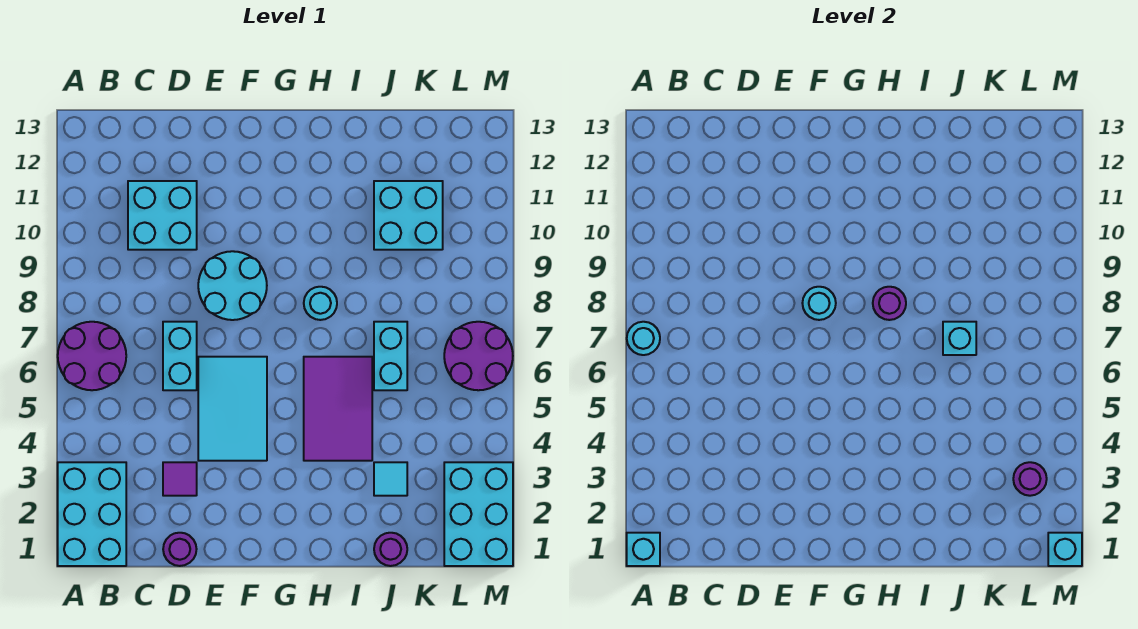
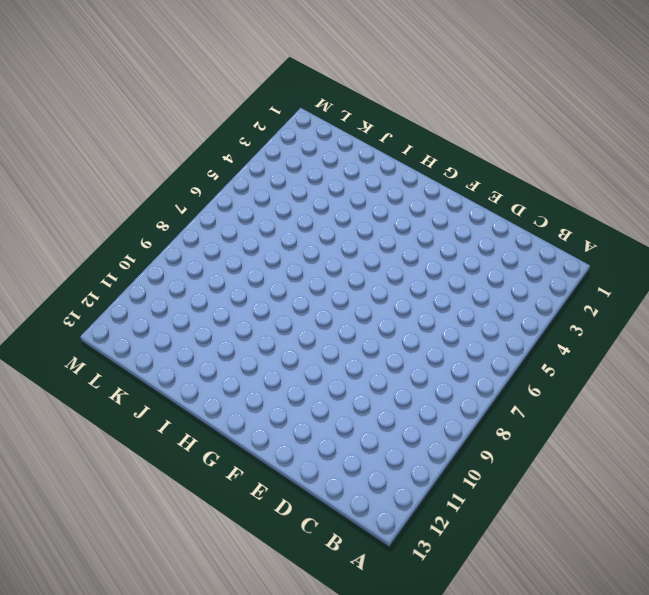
none -> cyan brick A1:B3 level 1
none -> purple round brick A6:B7 level 1
none -> cyan brick C10:D11 level 1

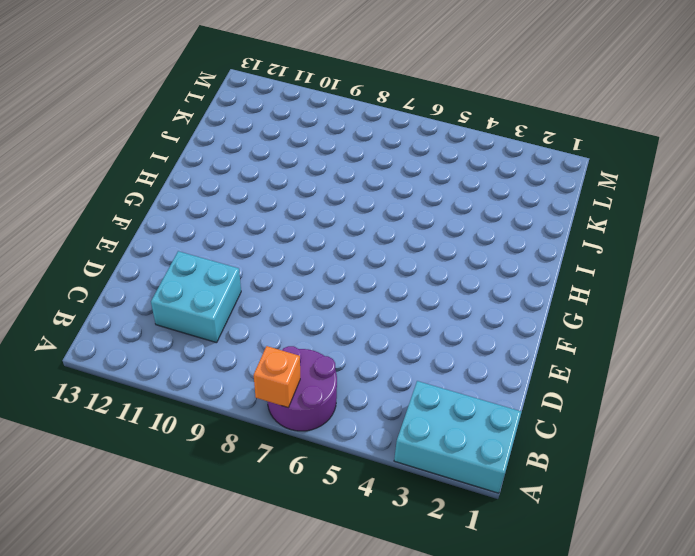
orange brick A7 level 2 -> cyan round brick A7 level 2
none -> purple round brick D1 level 1
none -> purple tile D3 level 1
none -> cyan brick D6:D7 level 1

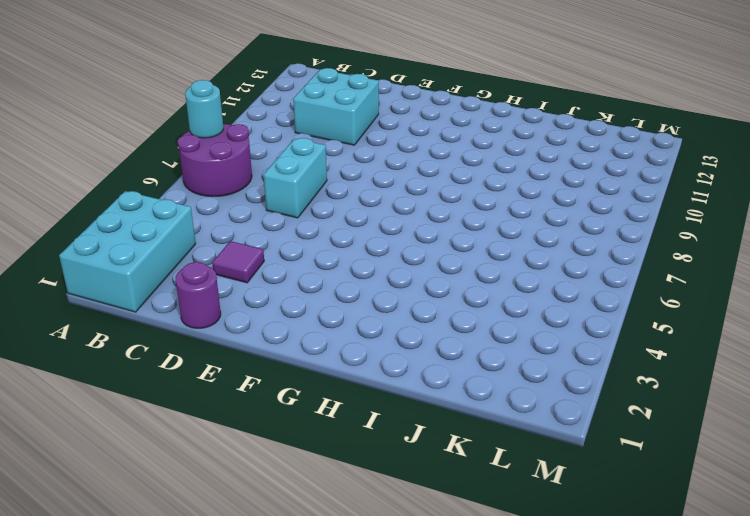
none -> cyan tile E4:F6 level 1
none -> cyan round brick E8:F9 level 1
none -> purple tile H4:I6 level 1

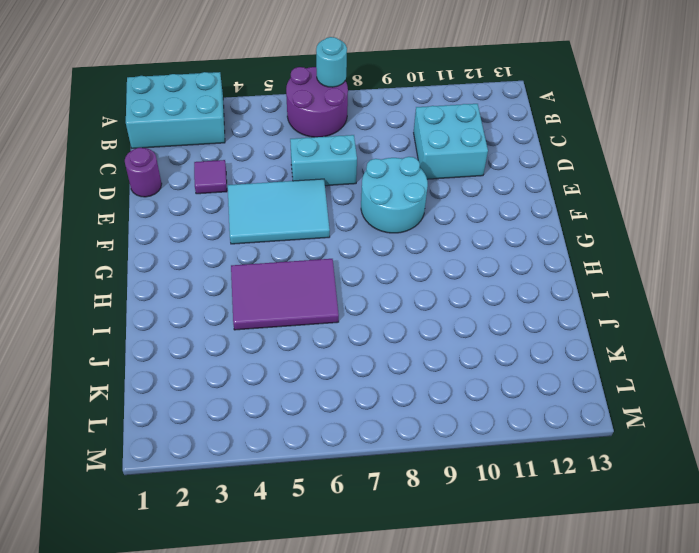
none -> cyan round brick H8 level 1
none -> purple round brick J1 level 1
none -> cyan tile J3 level 1

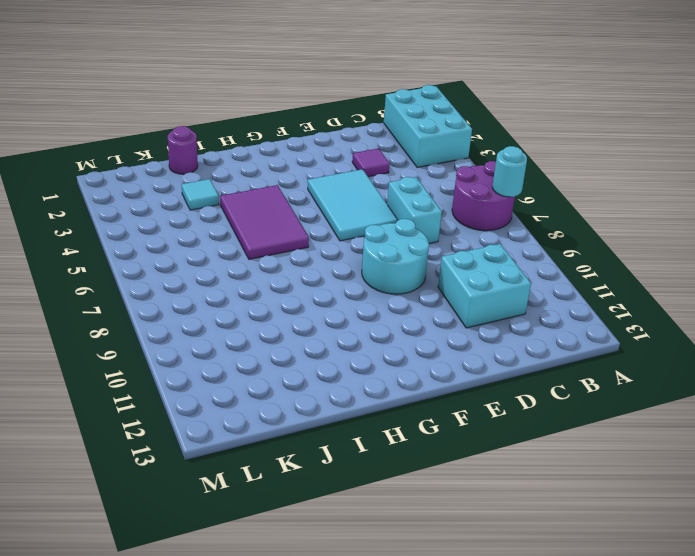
none -> purple round brick D1 level 1
none -> cyan round brick H8 level 1
none -> cyan brick J6:J7 level 1

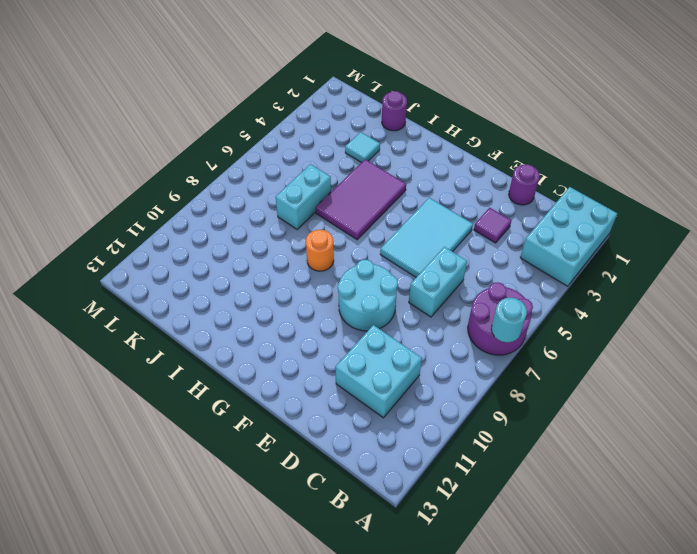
orange round brick H8 level 1 -> cyan round brick H8 level 1
none -> cyan brick J10:K11 level 1
none -> cyan brick L1:M3 level 1
none -> purple round brick L6:M7 level 1

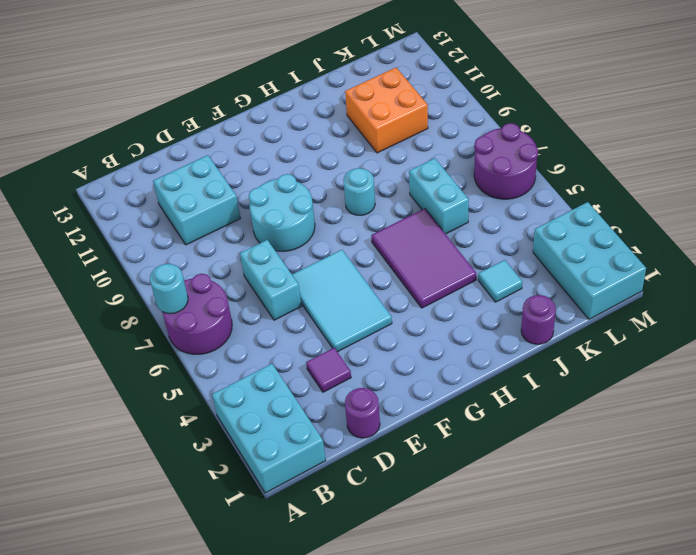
orange brick J10:K11 level 1 -> cyan brick J10:K11 level 1
none -> cyan brick A1 level 2
none -> cyan round brick F8 level 2
none -> purple round brick H8 level 2

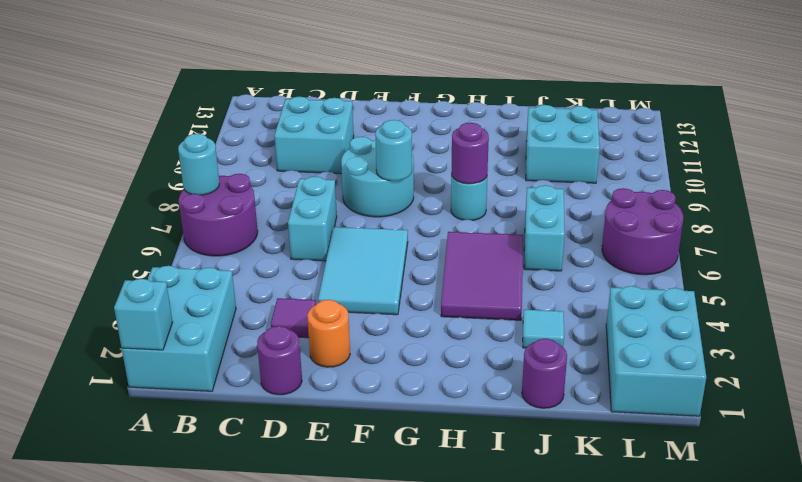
orange round brick E2 level 1 -> none
none -> cyan brick J7 level 2
none -> purple round brick L3 level 2
none -> cyan brick M1 level 2

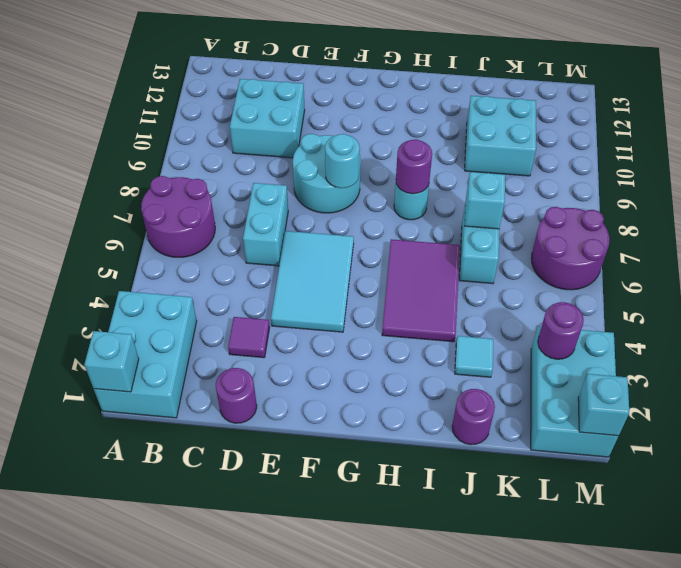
none -> cyan round brick A7 level 2

